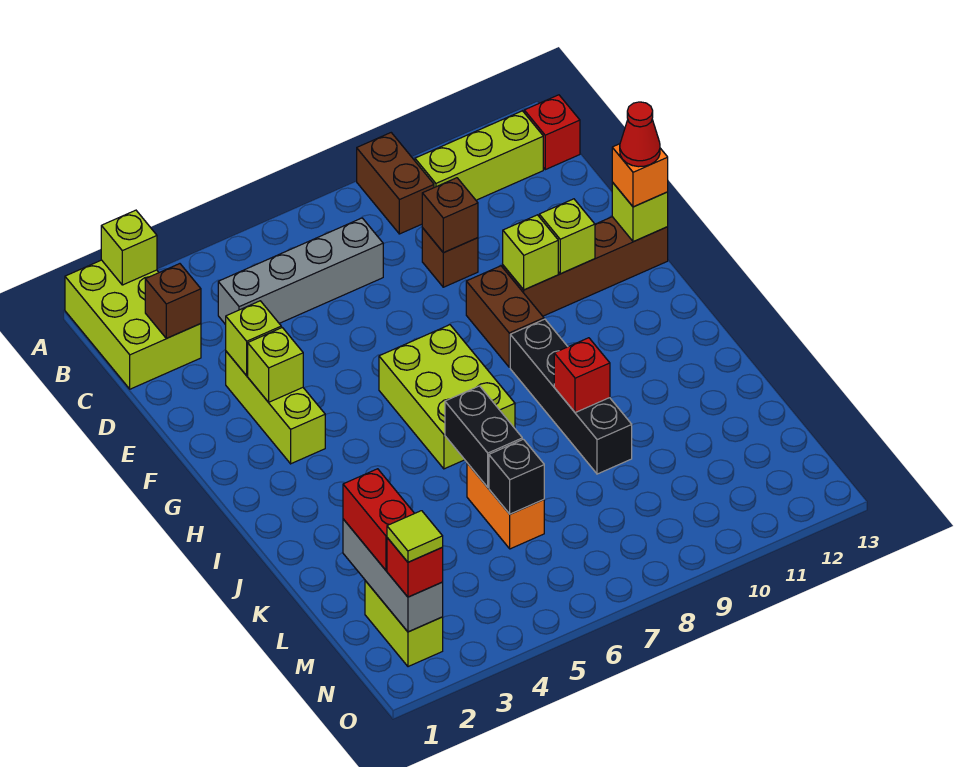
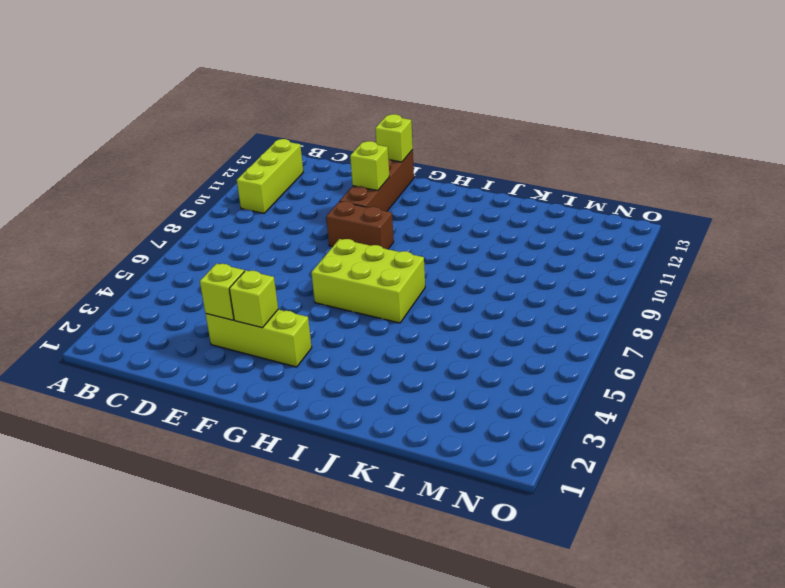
none -> lime brick A1:C2 level 1
none -> brown brick A9:B9 level 1
none -> red brick B13 level 1
none -> grey brick C4:C7 level 1

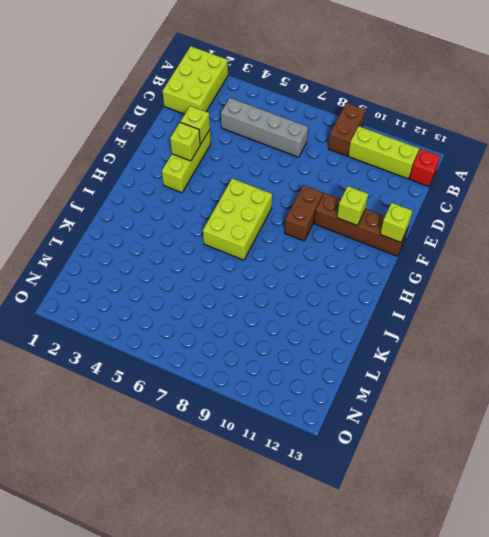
none -> brown brick D9 level 1
none -> black brick H9:K9 level 1
none -> orange brick K6:L6 level 1
none -> lime brick M2:N2 level 1

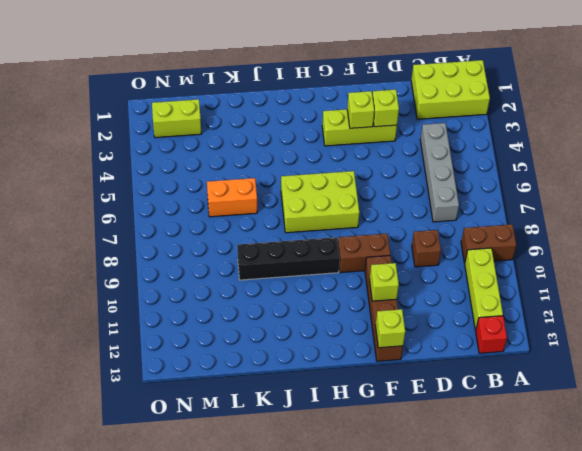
none -> lime brick A2 level 2
none -> brown brick C2 level 2
none -> brown brick D9 level 2
none -> lime brick F10 level 2

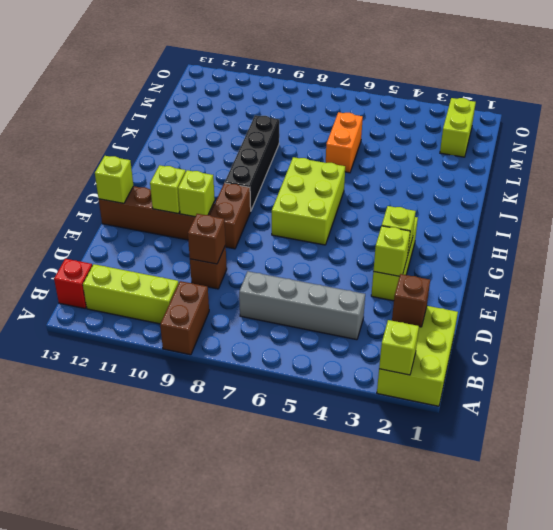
none -> black brick J6:K6 level 2
none -> red brick J9 level 2
none -> grey brick L2:N2 level 2
none -> black brick L6 level 2

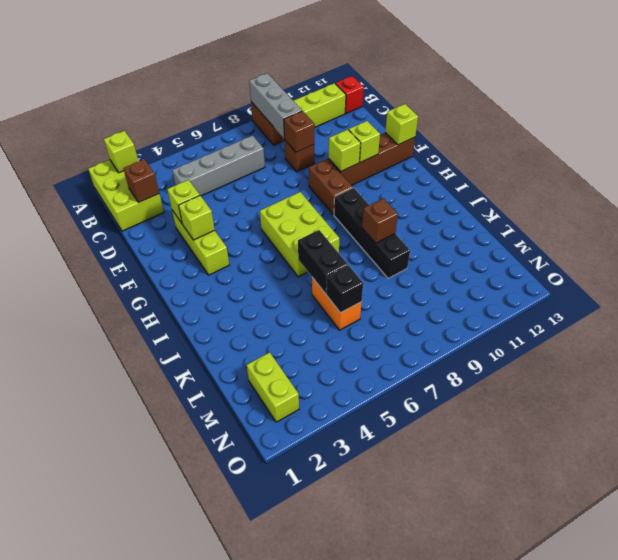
grey brick A9:C9 level 2 -> grey brick L2:N2 level 2
brown brick J9 level 2 -> red brick J9 level 2
none -> orange brick F13 level 3
none -> red brick L2:M2 level 3
none -> red brick N2 level 3
none -> red cone F13 level 4

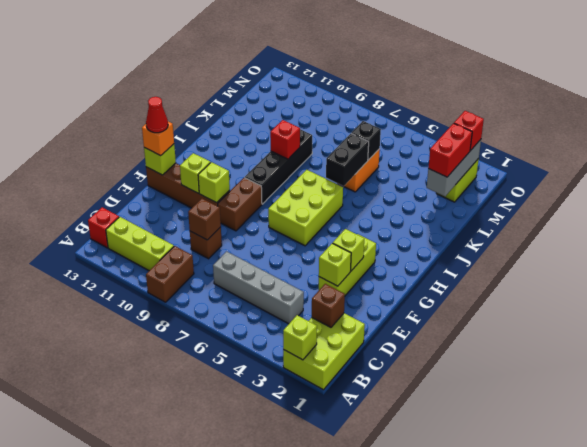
none -> lime tile N2 level 4

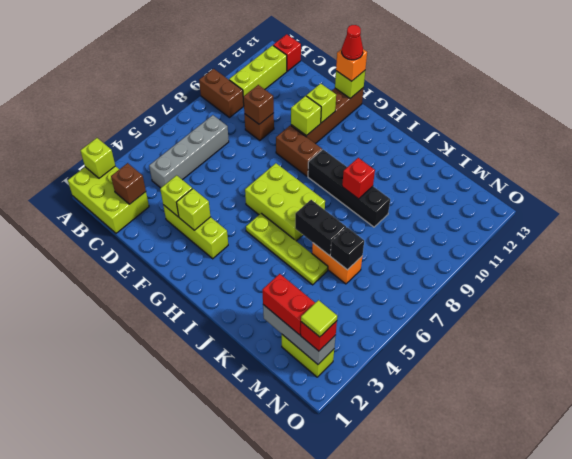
lime plate H5:K5 level 1 -> none

